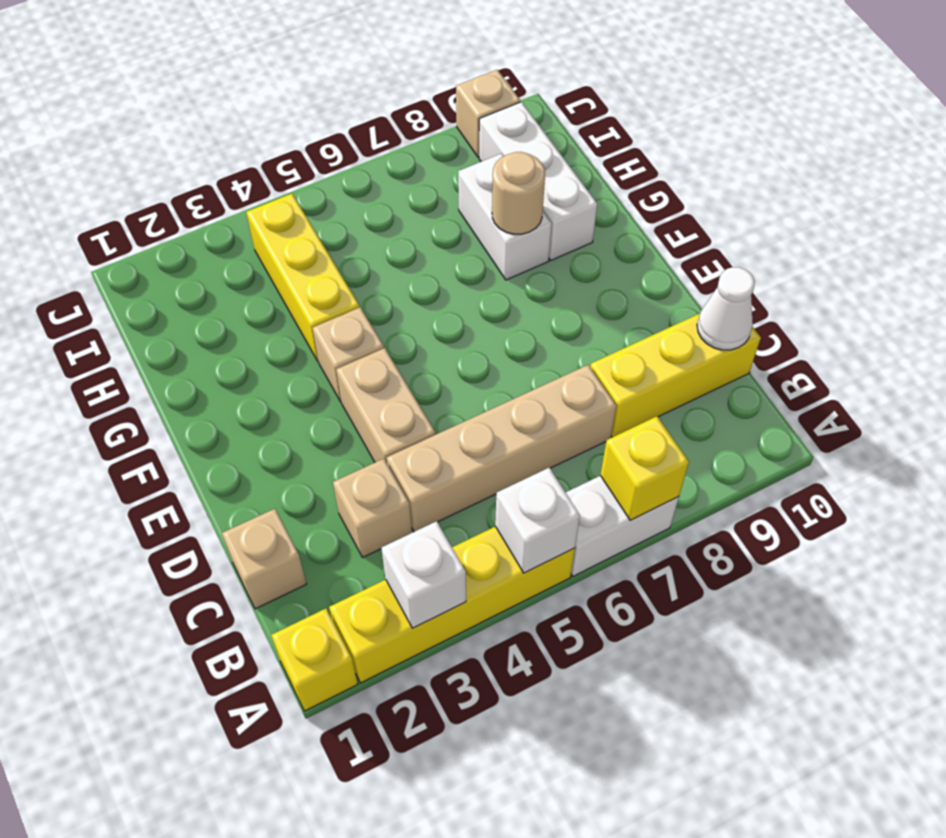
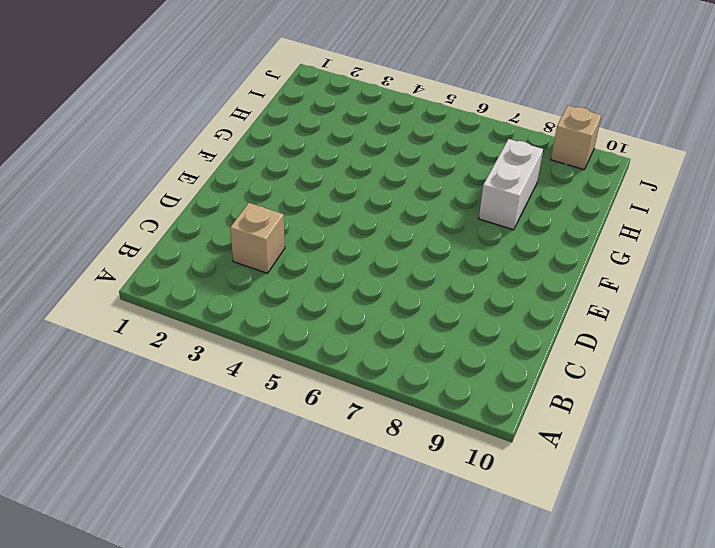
none -> yellow brick A1 level 1
none -> yellow brick A2:A5 level 1
none -> white brick A6:A7 level 1

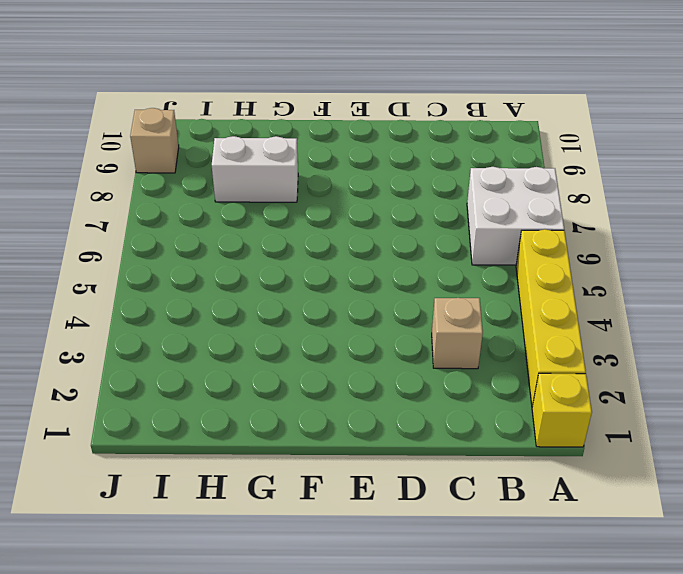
white brick A6:B7 level 1 -> white brick A6:A7 level 1
none -> tan brick C1 level 1
none -> tan brick C4:C7 level 1
none -> yellow brick C8:C10 level 1

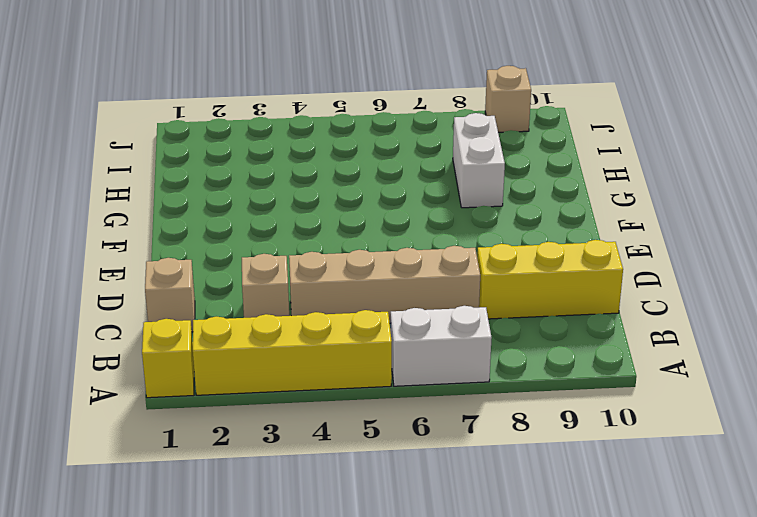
none -> tan brick D4:E4 level 1
none -> tan brick F4 level 1
none -> yellow brick G4:I4 level 1

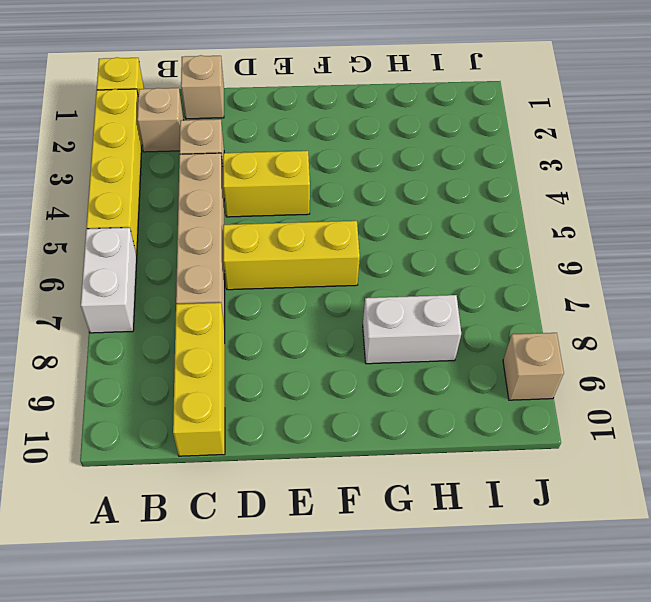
tan brick B2 level 1 -> tan brick F4 level 1
yellow brick D4:E4 level 1 -> tan brick D4:E4 level 1
yellow brick D6:F6 level 1 -> yellow brick G4:I4 level 1
none -> white brick G9:I9 level 1
none -> white brick A3 level 2
none -> white brick A5 level 2

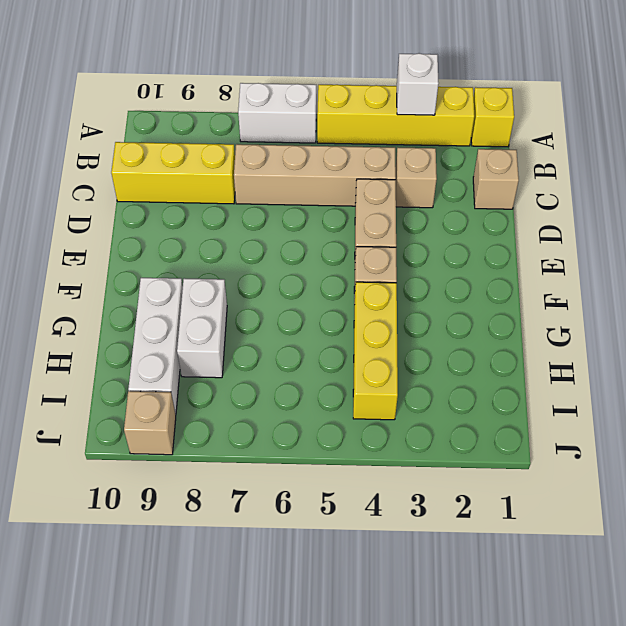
none -> white brick A5 level 2
none -> yellow brick A7 level 2
none -> white cone C10 level 2

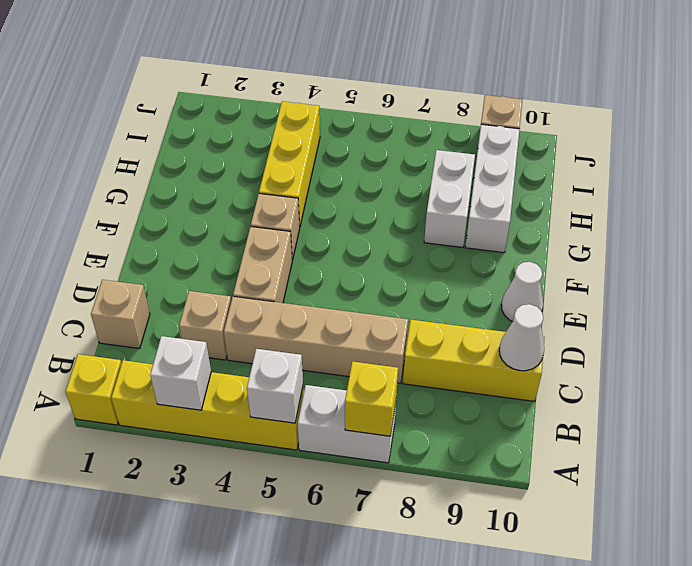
white cone E10 level 1 -> none
none -> tan round brick G8 level 2

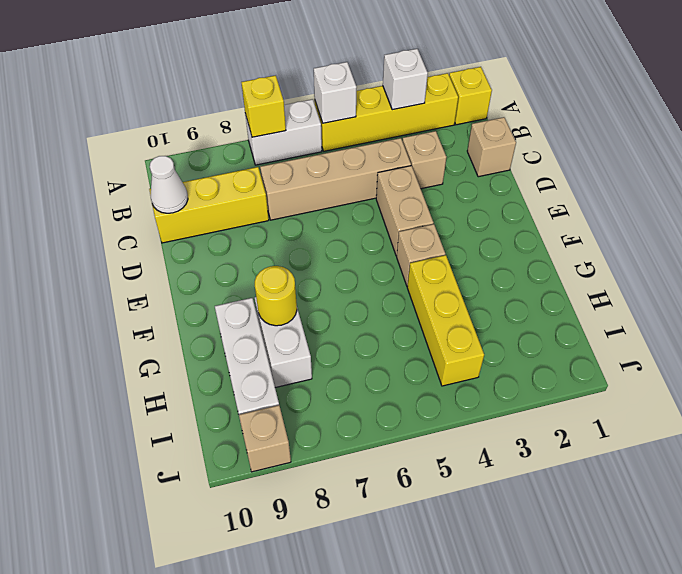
yellow round brick G8 level 2 -> tan round brick G8 level 2

